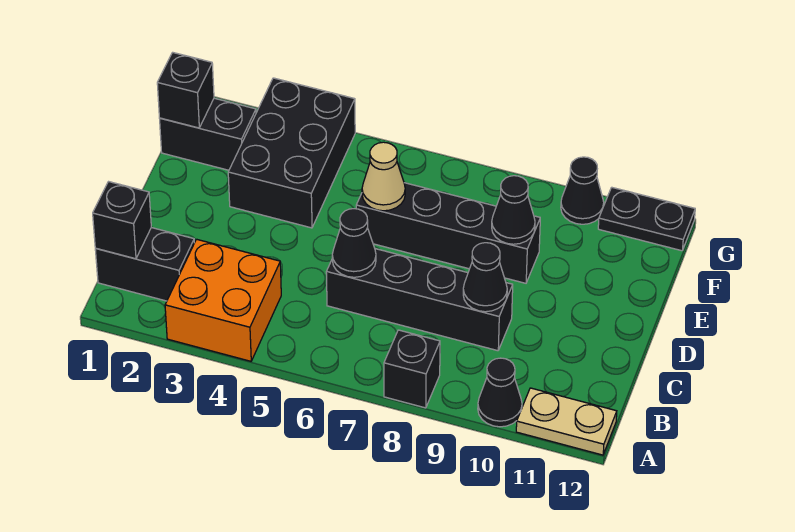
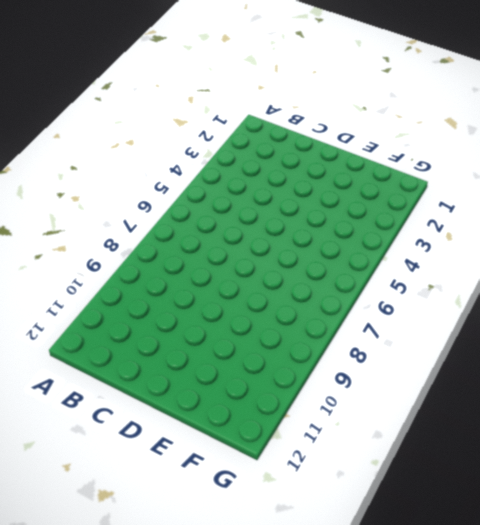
none -> orange brick A3:B4 level 1
none -> black brick A8 level 1
none -> black cone A10 level 1

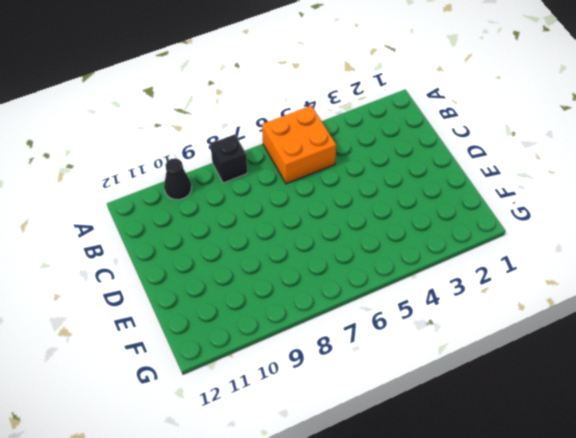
orange brick A5:B6 level 1 -> orange brick A3:B4 level 1
none -> tan plate A11:A12 level 1
none -> black brick B1:B2 level 1
none -> black brick C6:C9 level 1

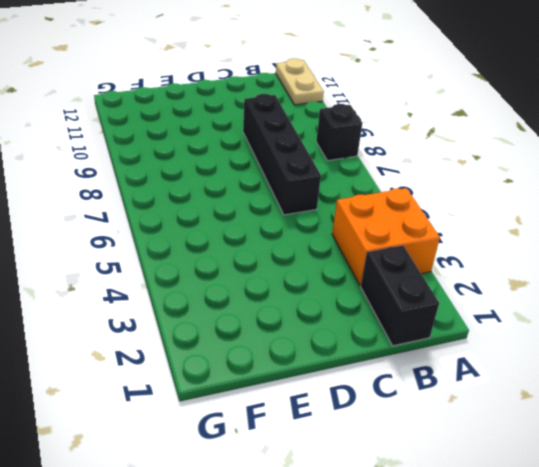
none -> black cone A10 level 1
none -> black brick E3:G4 level 1
none -> black brick E6:E9 level 1

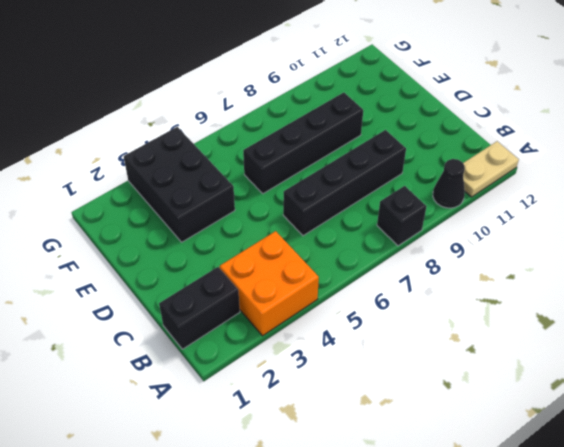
none -> black brick F1:F2 level 1
none -> black cone G10 level 1
none -> black plate G11:G12 level 1

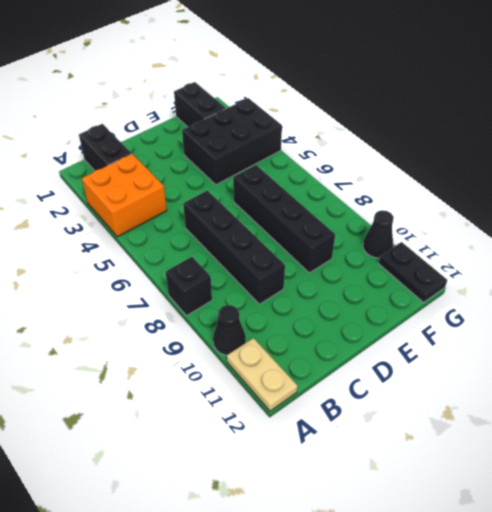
none -> black brick B1 level 2
none -> black cone C6 level 2
none -> black cone C9 level 2

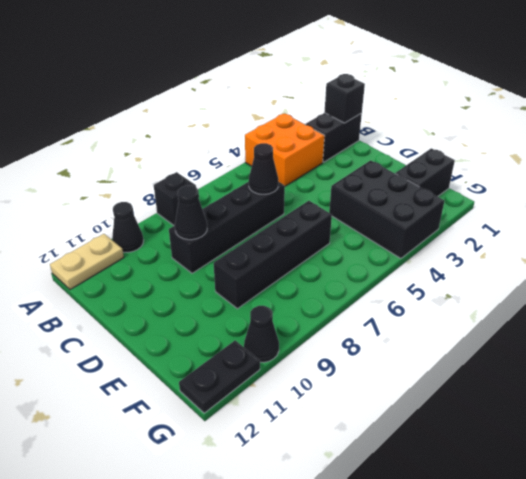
none -> tan cone E6 level 2
none -> black cone E9 level 2
none -> black brick F1 level 2

